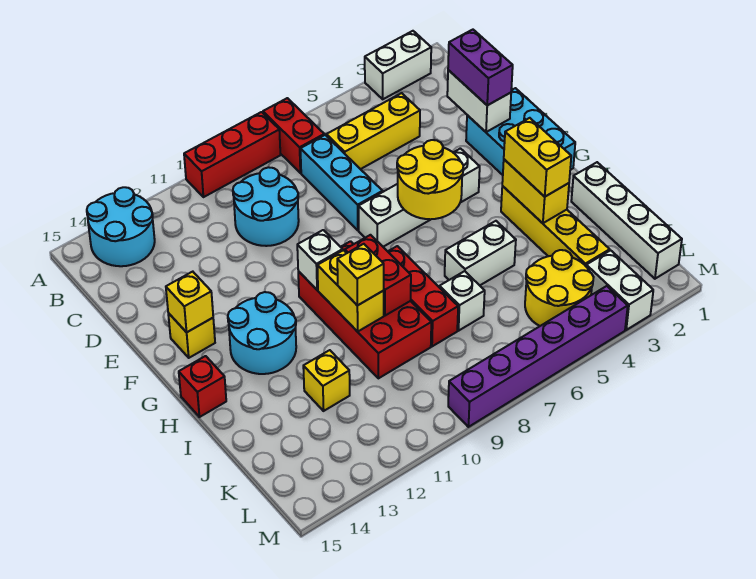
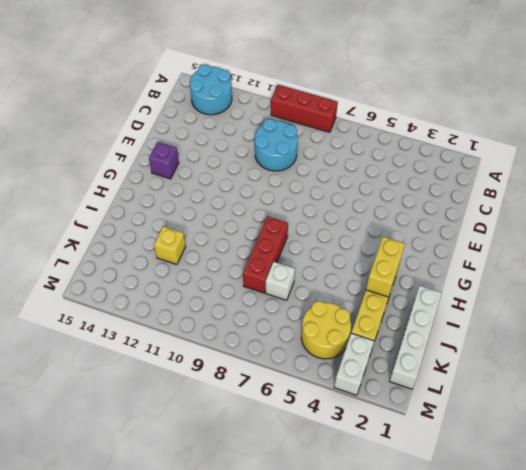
purple brick F14 level 1 -> yellow brick F14 level 1
none -> white brick A2:A3 level 1
none -> red brick A7:B7 level 1
none -> yellow brick C4:C6 level 1
none -> cyan brick C7:E7 level 1

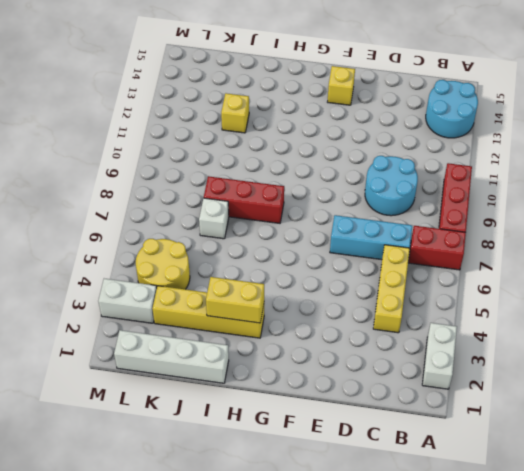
none -> cyan brick E1:G2 level 1
none -> white brick F4:F7 level 1
none -> red brick G9:J10 level 1
none -> cyan round brick G12:H13 level 1

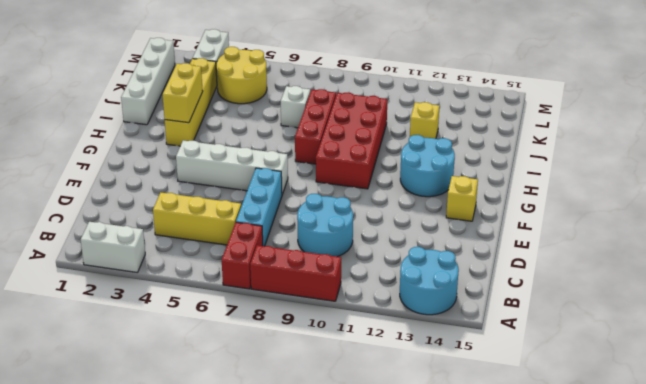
none -> cyan brick E1:G2 level 1
none -> red brick H15 level 1
none -> white brick I5:I6 level 1
none -> purple brick M4:M9 level 1

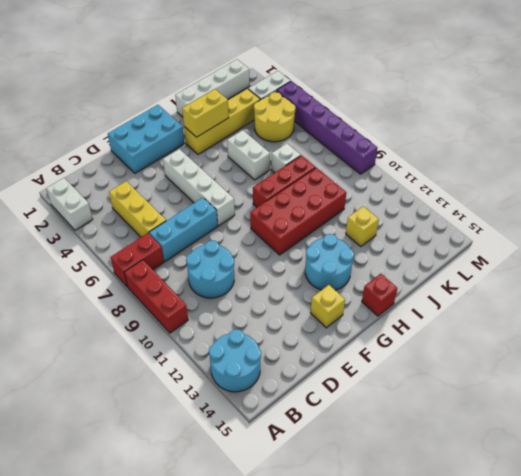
none -> white brick D2:E2 level 2
none -> yellow round brick F5:G6 level 2
none -> yellow brick F14 level 2
none -> white brick G10 level 2

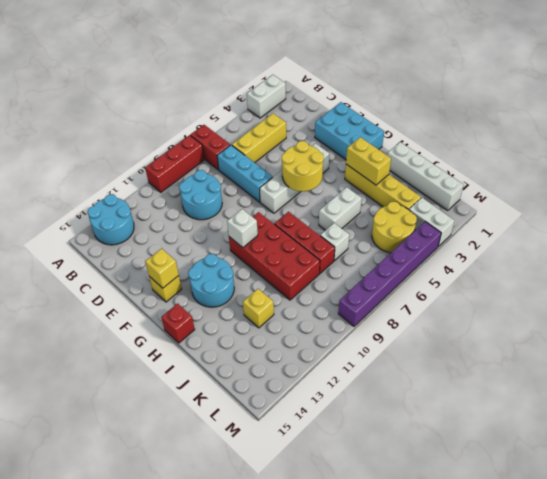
none -> white brick D2:E2 level 2
none -> red brick H9:I9 level 2
none -> yellow brick H10:I10 level 2
none -> purple brick D2:E2 level 3

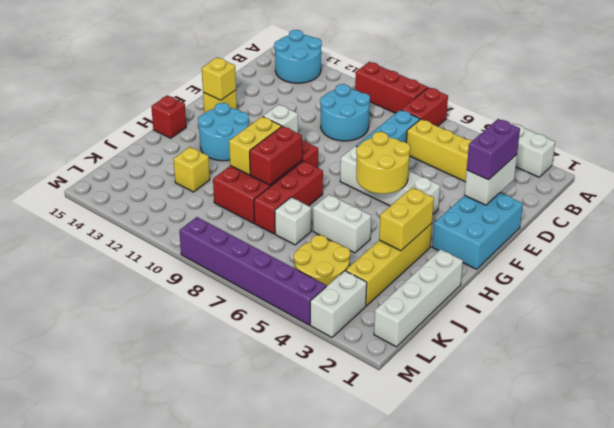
none -> yellow brick H3:I3 level 3
none -> yellow brick I10 level 3

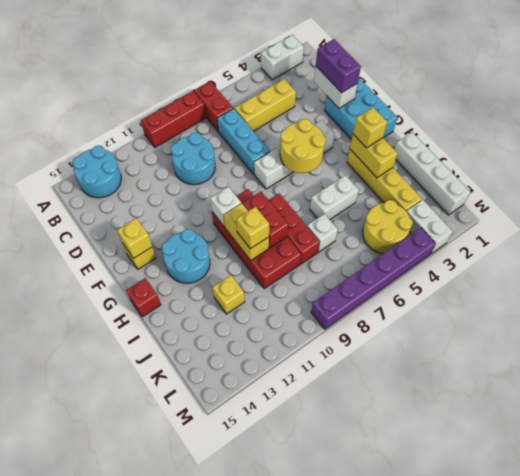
yellow brick H3 level 3 -> yellow brick H3:I3 level 3

